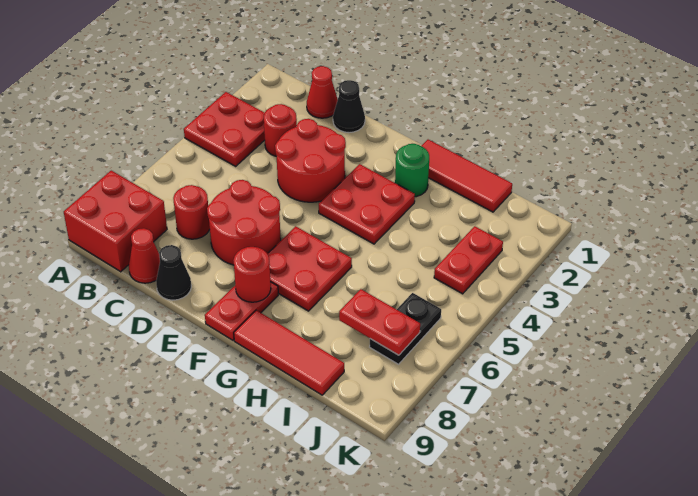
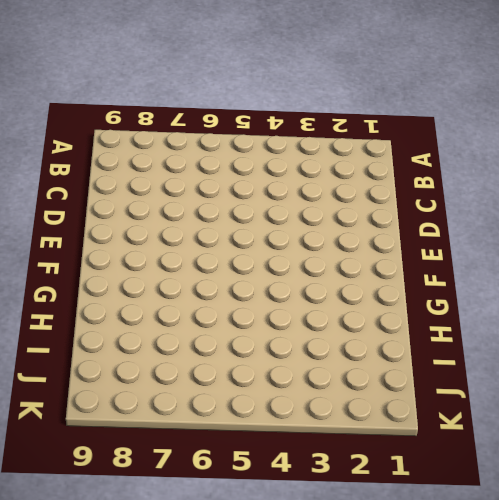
none -> red plate A3:B4 level 1
none -> red brick A8:B9 level 1
none -> red cone C1 level 1

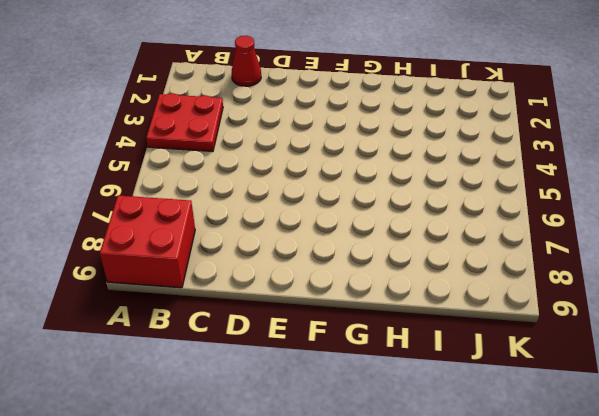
none -> red round brick C3 level 1
none -> red round brick C7 level 1
none -> red cone C9 level 1

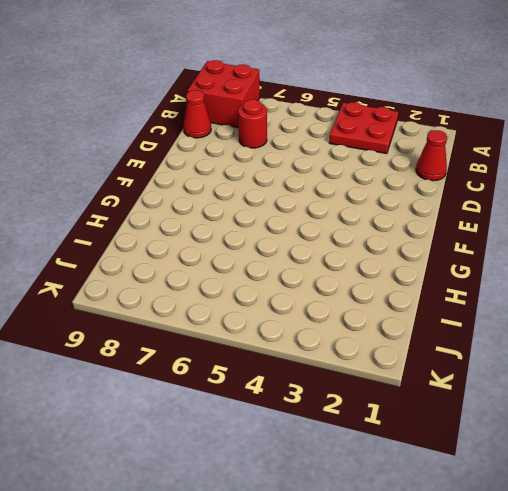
none -> red round brick C3 level 1
none -> black cone D1 level 1
none -> red round brick D3:E4 level 1

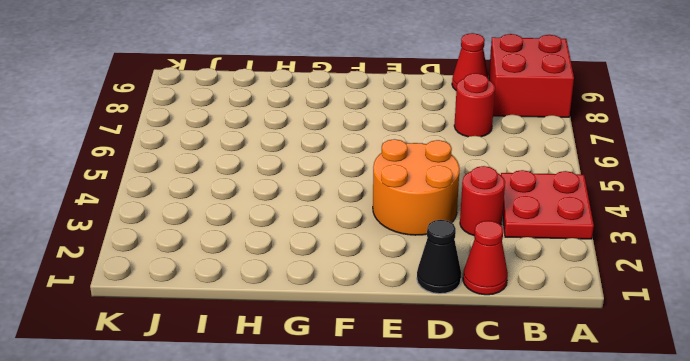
orange round brick D3:E4 level 1 -> red round brick D3:E4 level 1
none -> red round brick D6:E7 level 1
none -> black cone D9 level 1
none -> red plate F3:G4 level 1

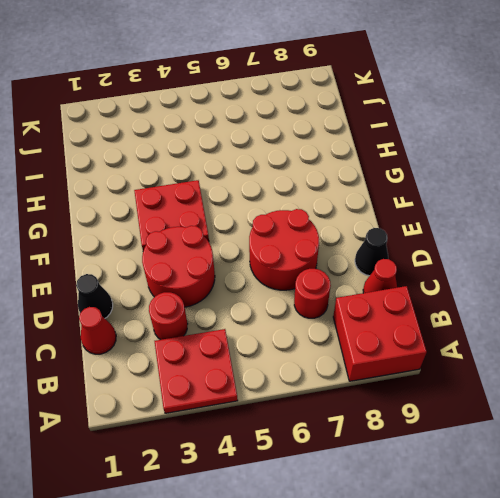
none -> red plate F6:G7 level 1
none -> red plate F8:F9 level 1
none -> red tile G1:I1 level 1

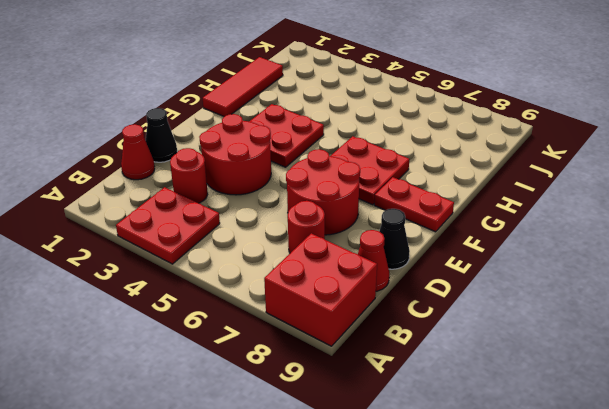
none -> green round brick G2 level 1
none -> red tile G9:I9 level 1
none -> red plate J3:J4 level 1

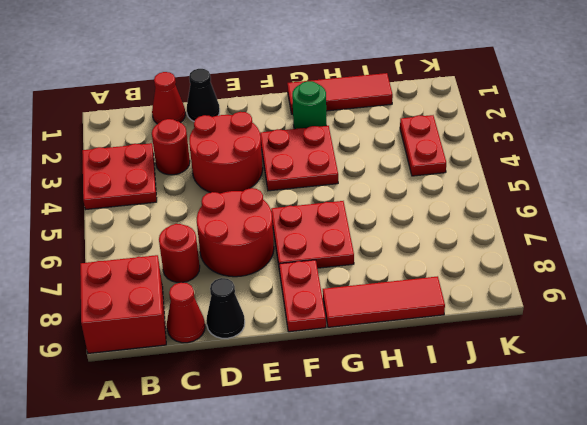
none -> black plate J6:J7 level 1
none -> red round brick F8 level 2
none -> red plate I7:J7 level 2

